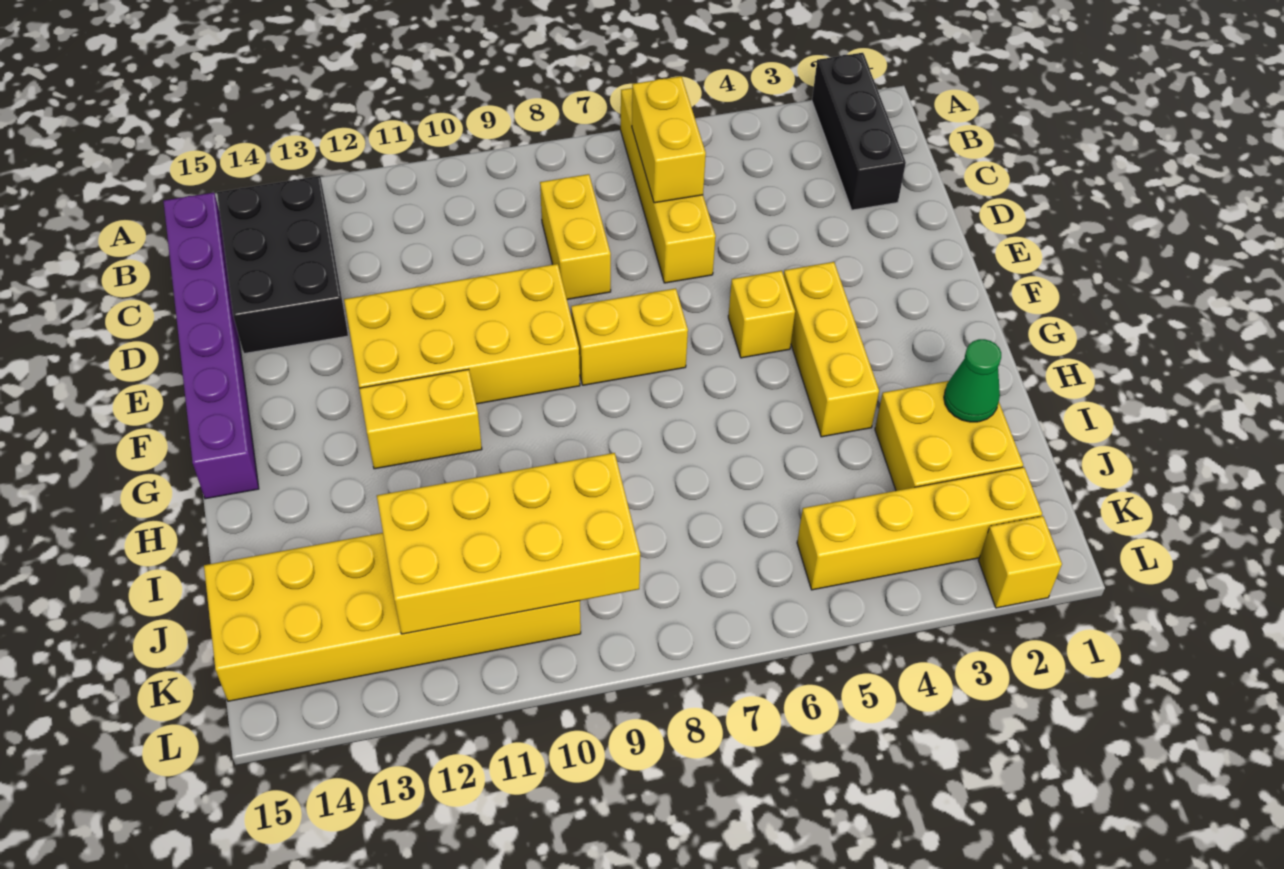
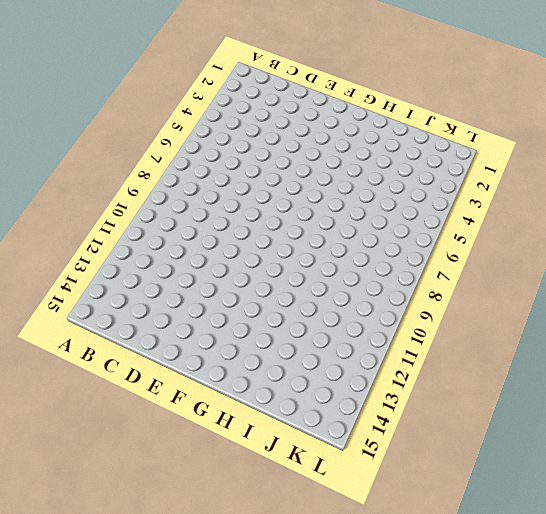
none -> black brick A2:C2 level 1
none -> yellow brick A6:D6 level 1
none -> black brick B13:D14 level 1

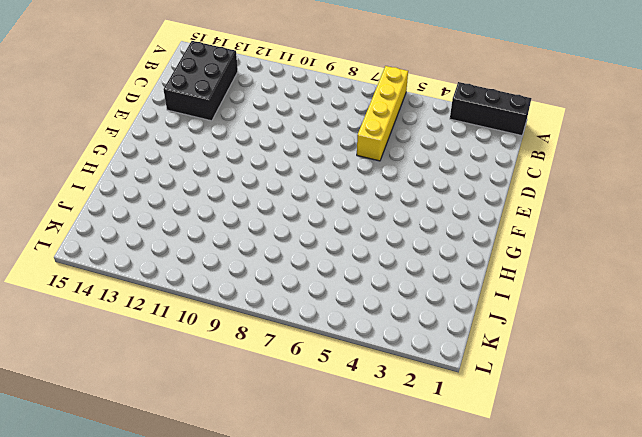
black brick A1:A3 level 1 -> black brick A2:C2 level 1
none -> purple brick B15:G15 level 1
none -> yellow brick C8:D8 level 1
none -> yellow brick E9:F12 level 1

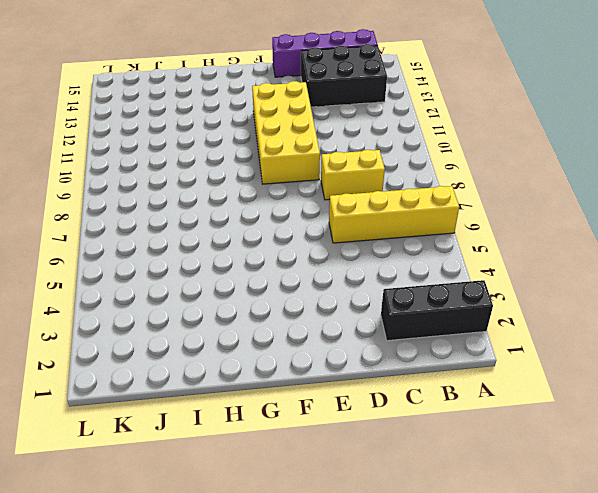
purple brick B15:E15 level 1 -> purple brick B15:G15 level 1
none -> yellow brick F4:H4 level 1
none -> yellow brick F5 level 1
none -> yellow brick F7:F8 level 1

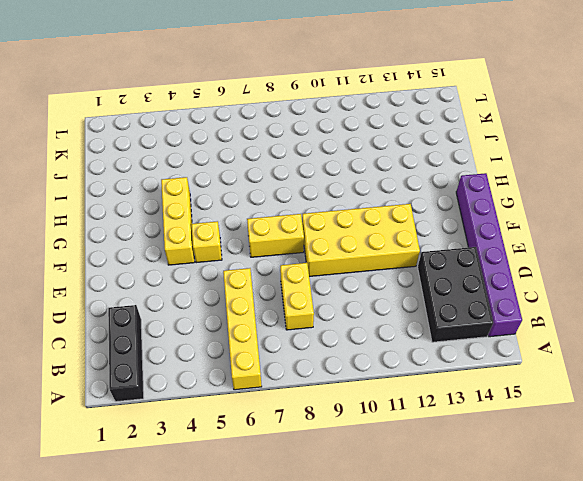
none -> yellow brick G11:G12 level 1
none -> yellow brick I2:J3 level 1
none -> yellow brick J10:K15 level 1

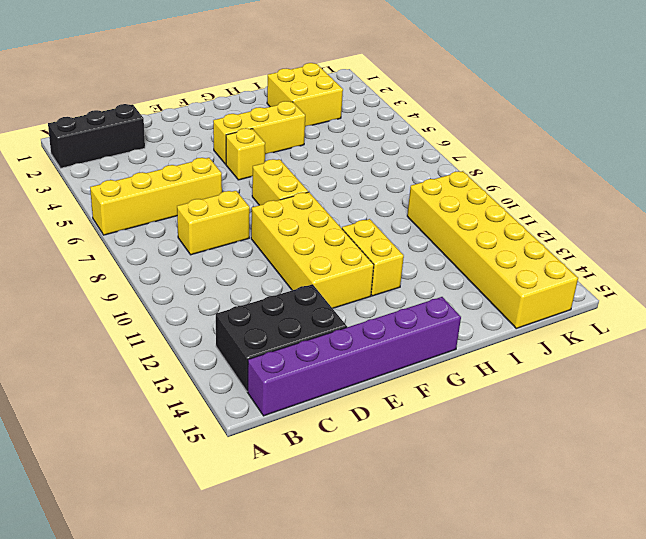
none -> yellow brick K2:K5 level 1
none -> yellow brick L2 level 1
none -> yellow brick B6:C6 level 2

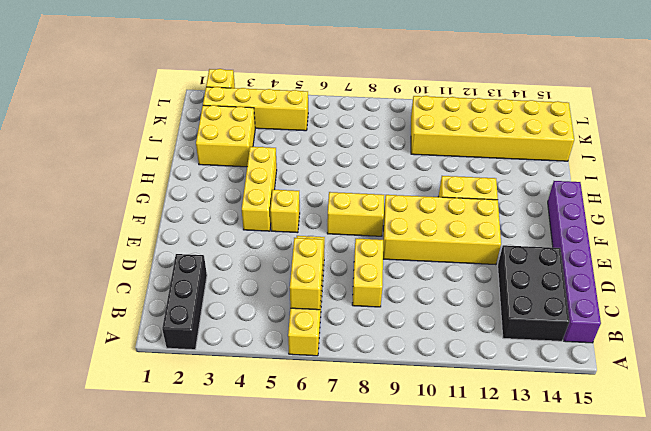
none -> green cone I2 level 2
none -> yellow brick J9:K12 level 2

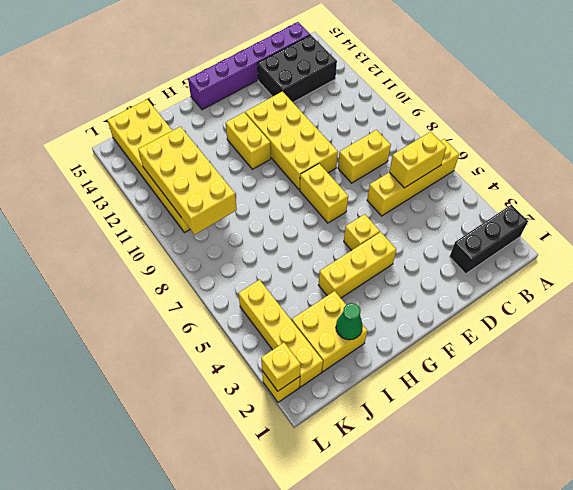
yellow brick L2 level 2 -> none

